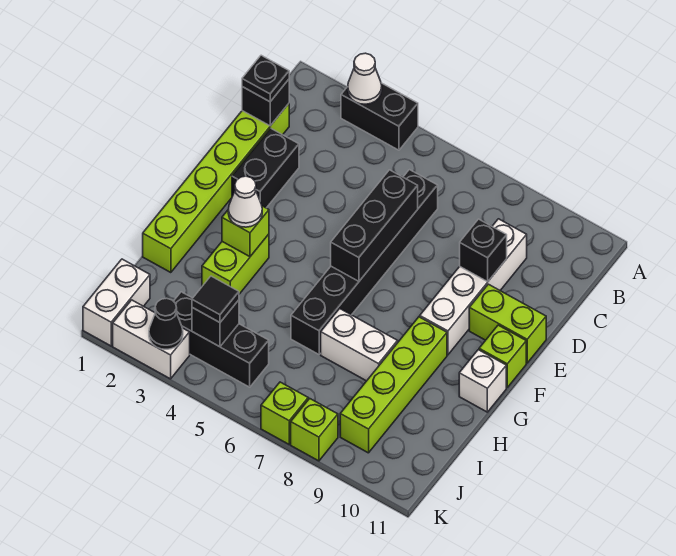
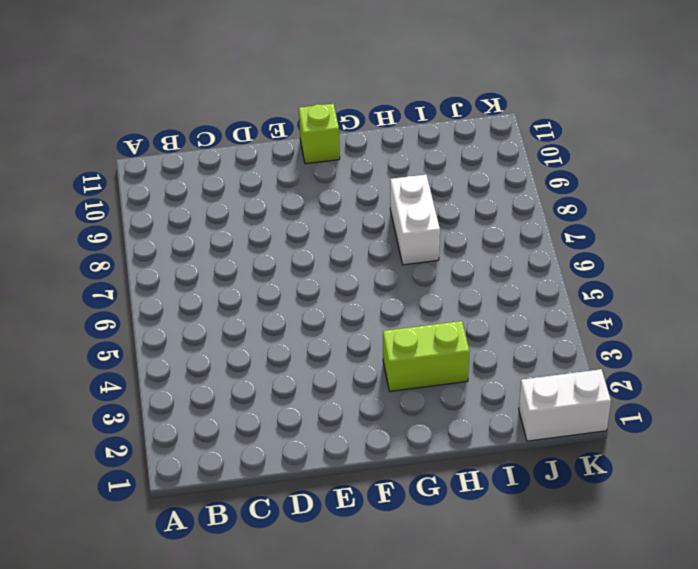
none -> black brick A3:A4 level 1
none -> lime brick C1:H1 level 1
none -> black brick C6:H6 level 1

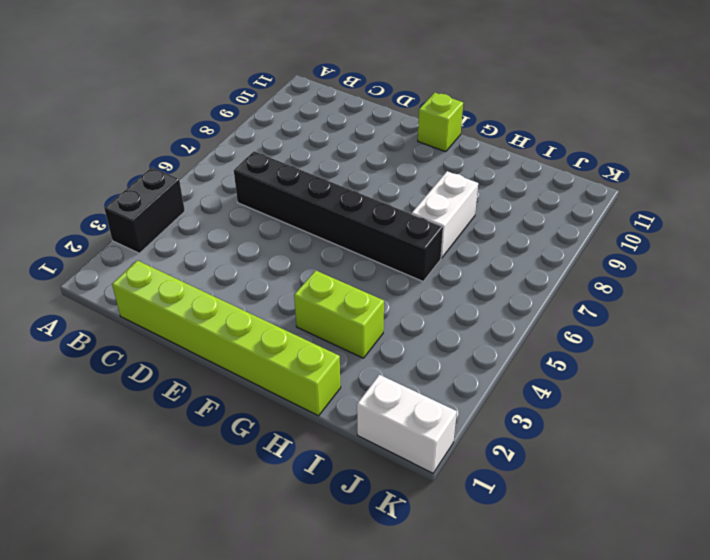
none -> white brick C9:F9 level 1
none -> black brick D2:E2 level 1
none -> lime brick E10:E11 level 1

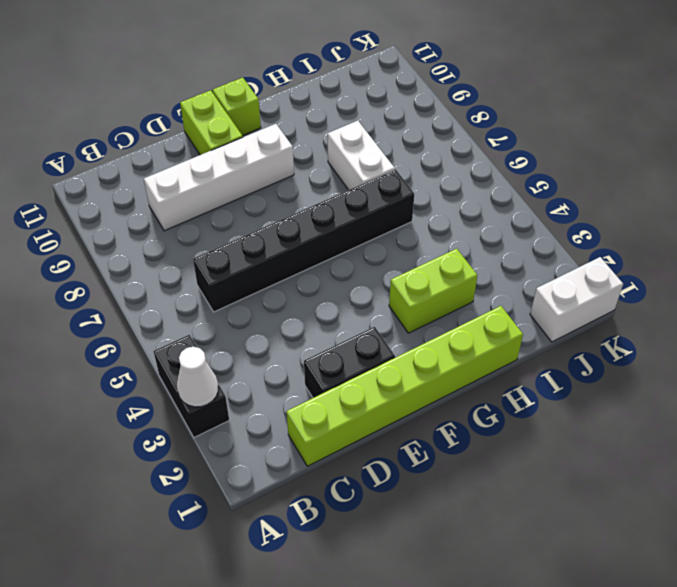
none -> lime brick G9:J9 level 1
none -> white brick G11 level 1
none -> black brick J3:J5 level 1

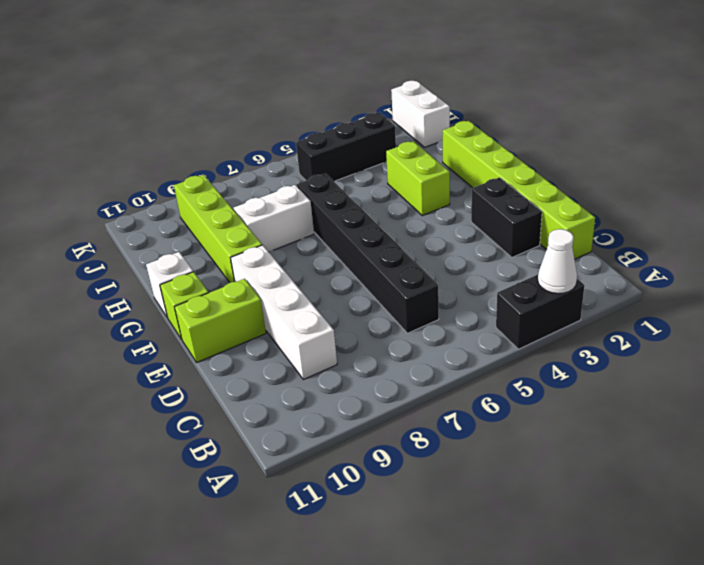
none -> white brick K2:K3 level 1
none -> lime brick K7 level 1
none -> lime brick K8 level 1

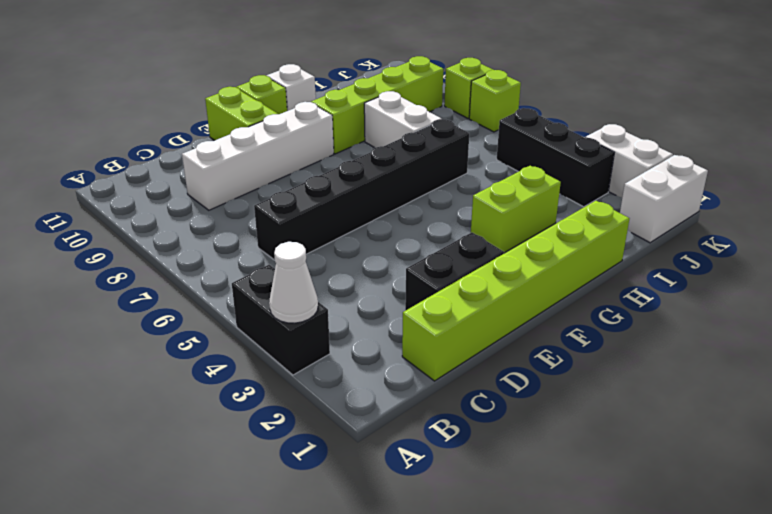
none -> black brick C1 level 2
none -> black brick D6:F6 level 2
none -> black brick D9 level 2

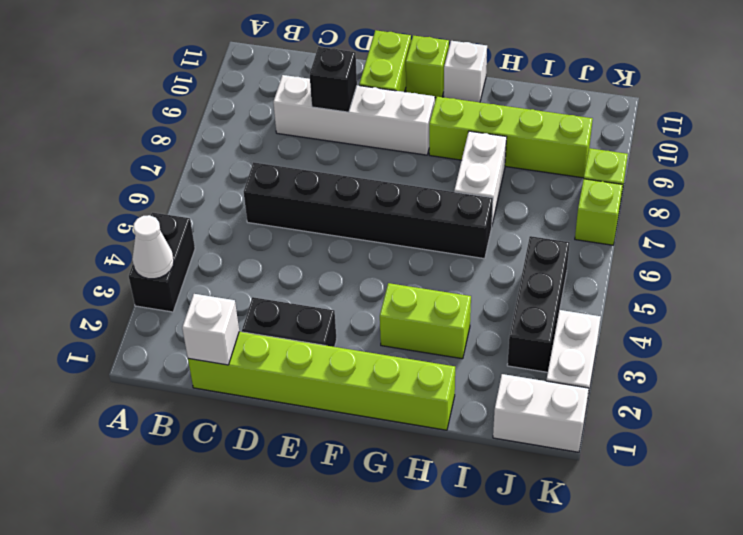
white brick C1 level 2 -> black brick C1 level 2
none -> black brick D6:F6 level 2
none -> lime brick G3 level 2
none -> black brick J4 level 2

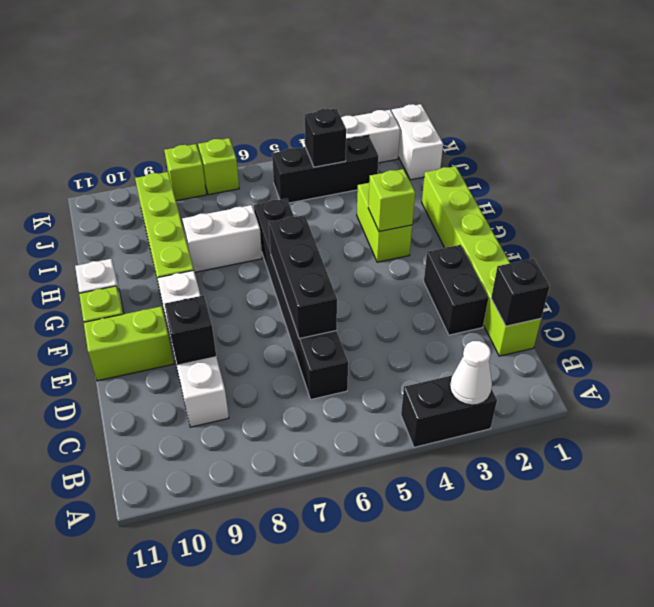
none -> black cone K3 level 2
none -> black plate C1 level 3
none -> white cone G3 level 3

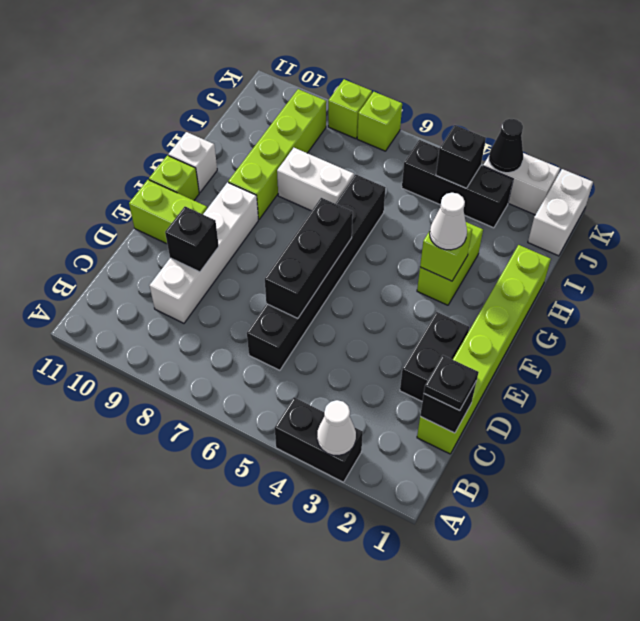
none -> black tile J4 level 3

